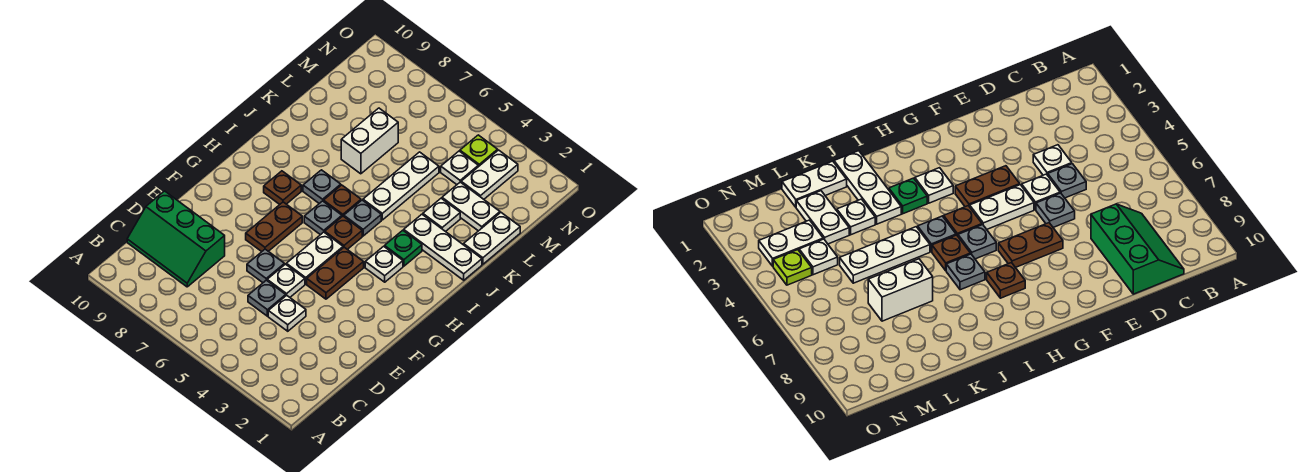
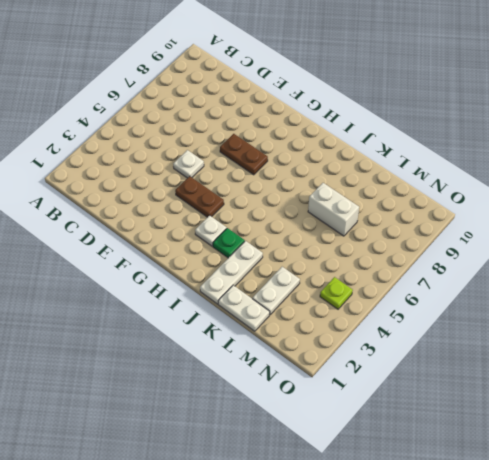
none -> green slope C8:D10 level 1 top D
none -> white plate D4 level 1
none -> grey plate D5 level 1

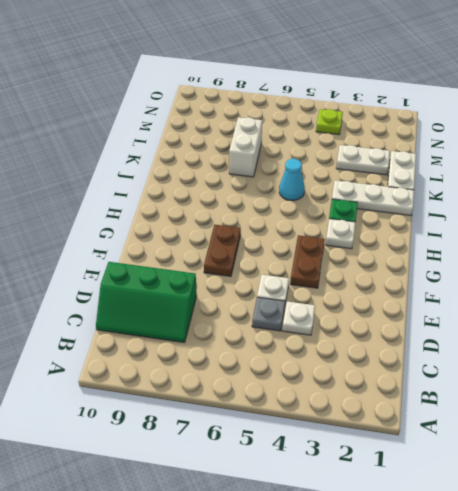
cyan cone J5 level 1 -> white plate J5:L5 level 1
none -> grey plate E6 level 1
none -> white plate F5:G5 level 1
none -> brown plate H5 level 1

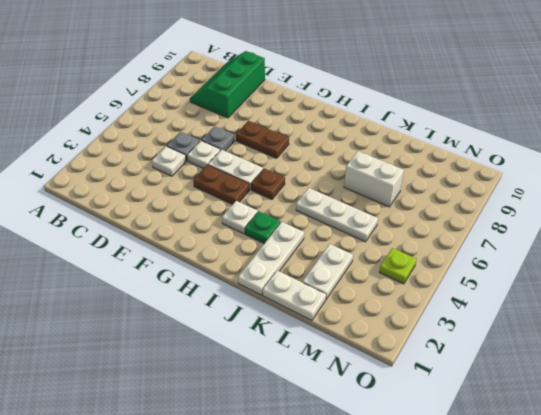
none -> grey plate H6 level 1
none -> brown plate H8 level 1
none -> grey plate I5 level 1

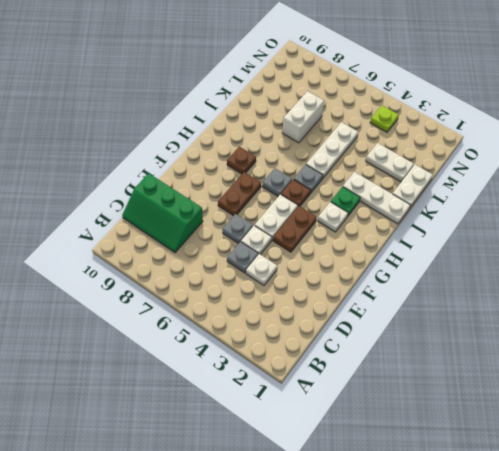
none -> brown plate I6 level 1
none -> grey plate I7 level 1
none -> white plate K3 level 1

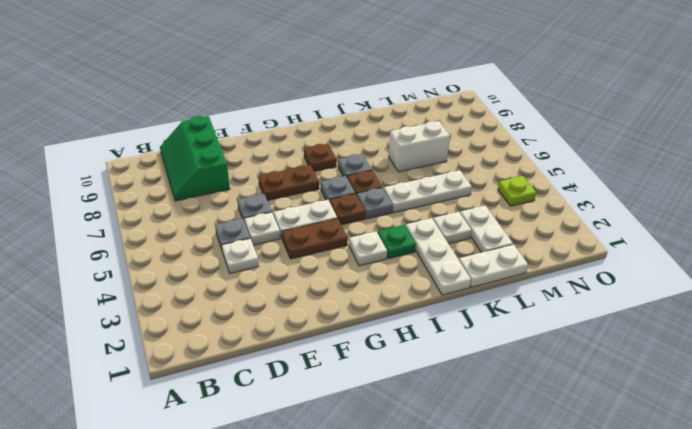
none -> white plate M3:N3 level 1
none -> white plate M4 level 1

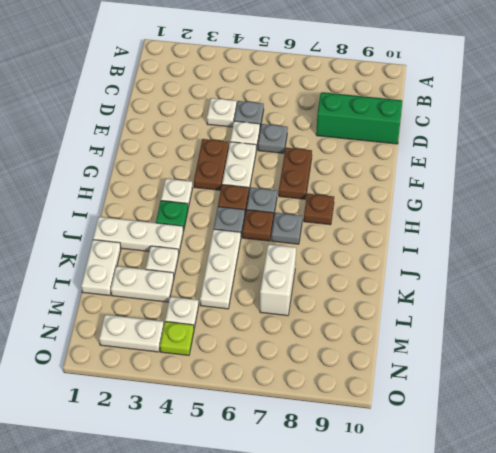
white plate N2:N3 level 1 -> white plate M3:N3 level 1

